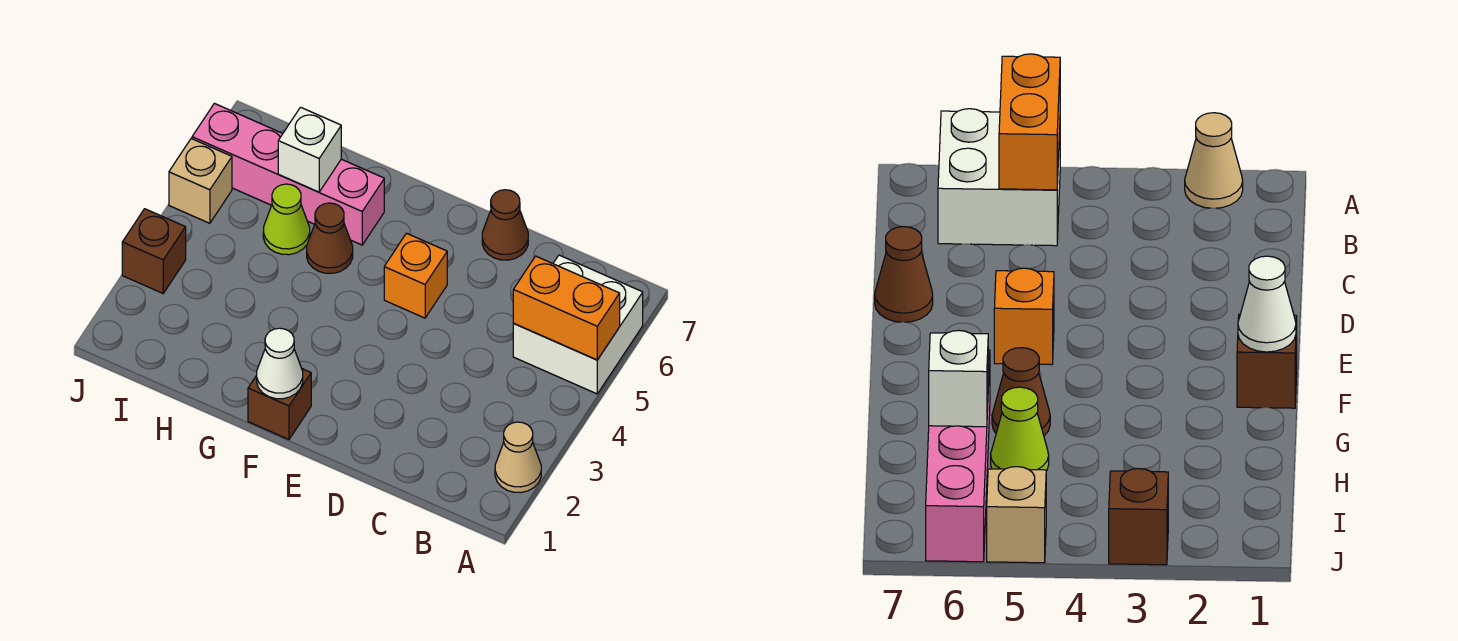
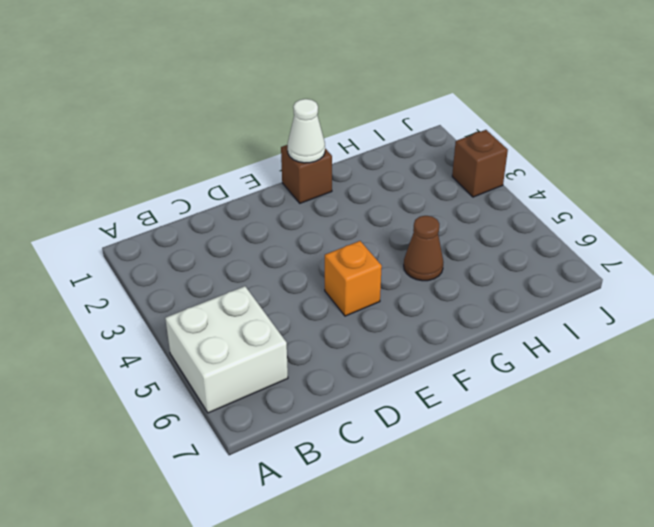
none -> tan cone A2 level 1
none -> brown cone D7 level 1
none -> pink brick G6:J6 level 1

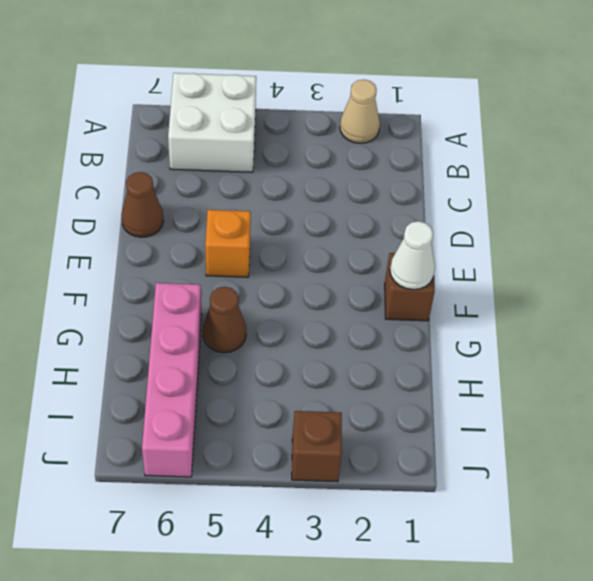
none -> lime cone H5 level 1
none -> tan brick J5 level 1
none -> orange brick A5:B5 level 2

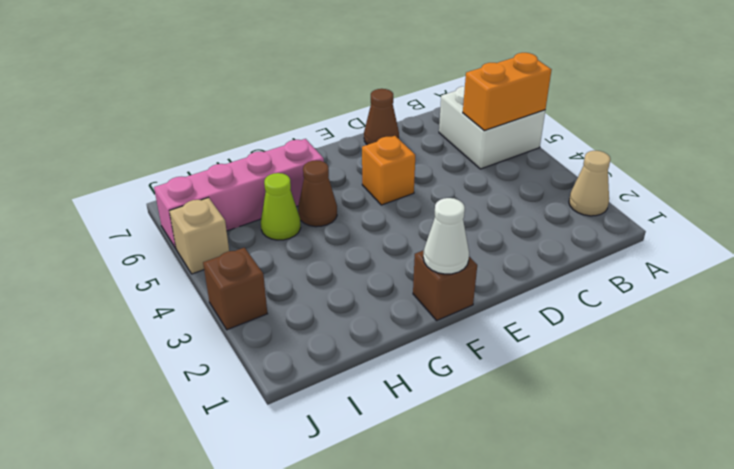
none -> white brick H6 level 2

